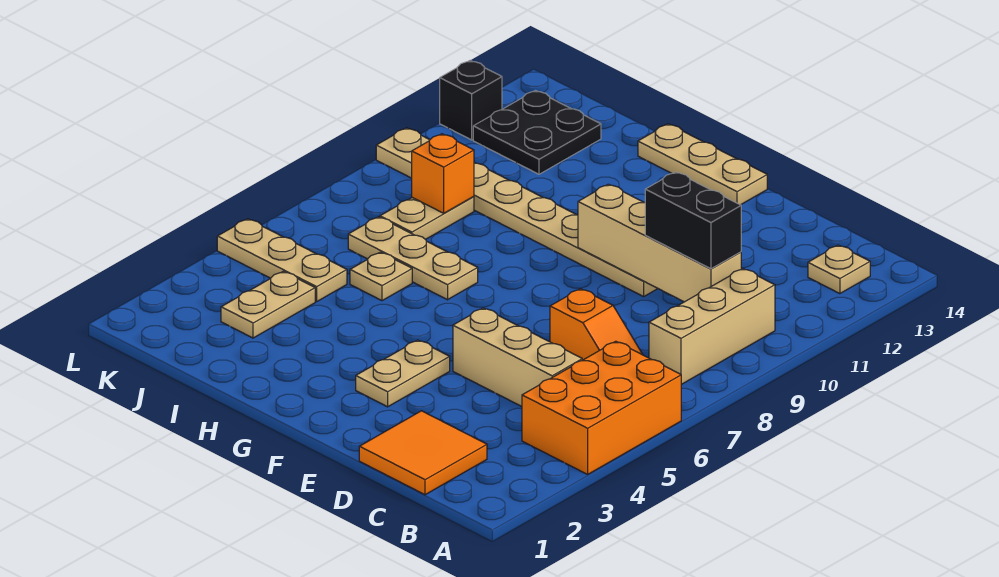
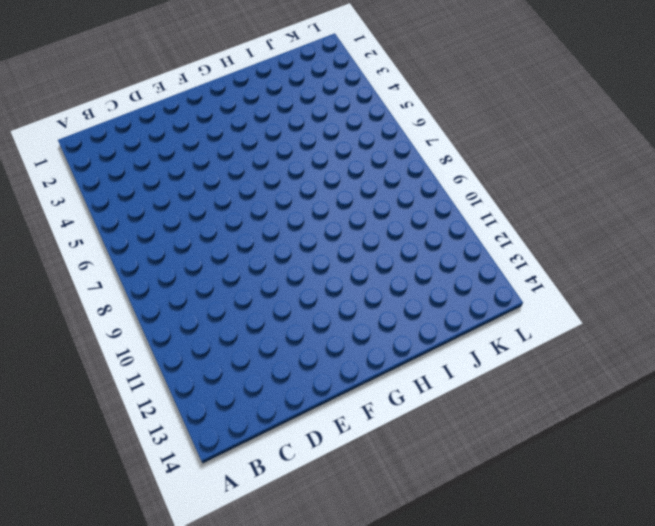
none -> orange brick A4:B6 level 1
none -> tan brick B8:B10 level 1
none -> tan plate B13 level 1

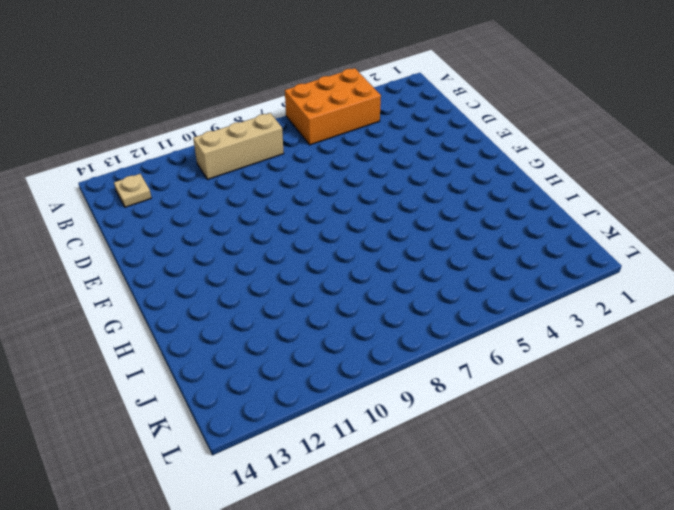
none -> orange tile C1:D2 level 1
none -> tan brick C5:E5 level 1
none -> orange slope C7:D7 level 1 top D

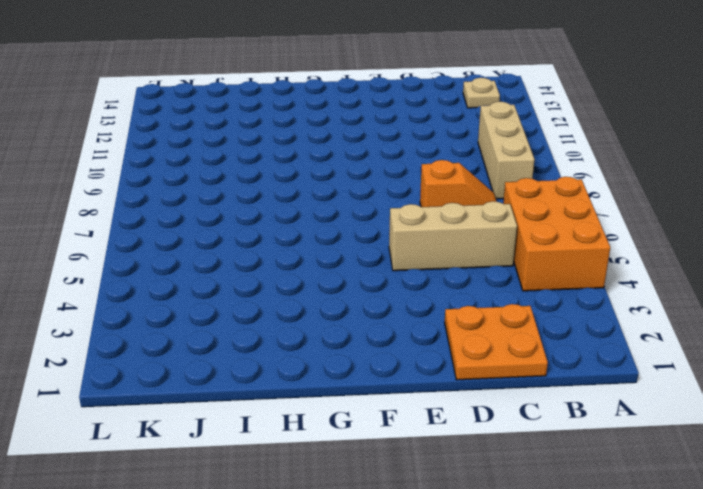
orange plate C1:D2 level 1 -> orange tile C1:D2 level 1
none -> tan plate E10:L10 level 1
none -> tan plate F3:F4 level 1
none -> tan plate F14:H14 level 1

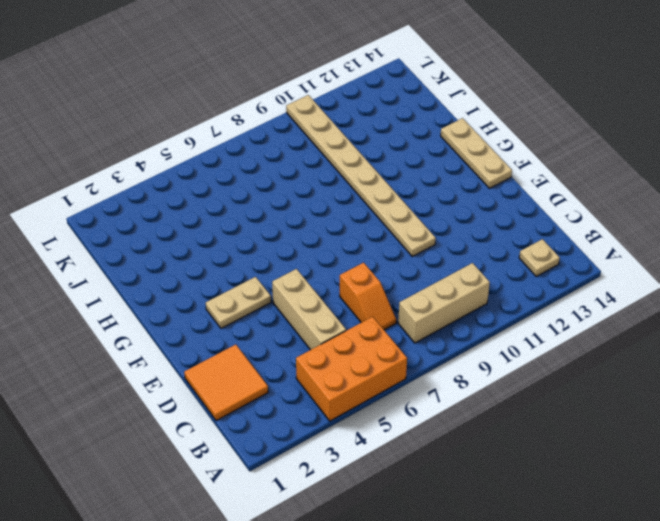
none -> tan plate H7:J7 level 1
none -> tan plate I6 level 1
none -> tan plate J3:J4 level 1

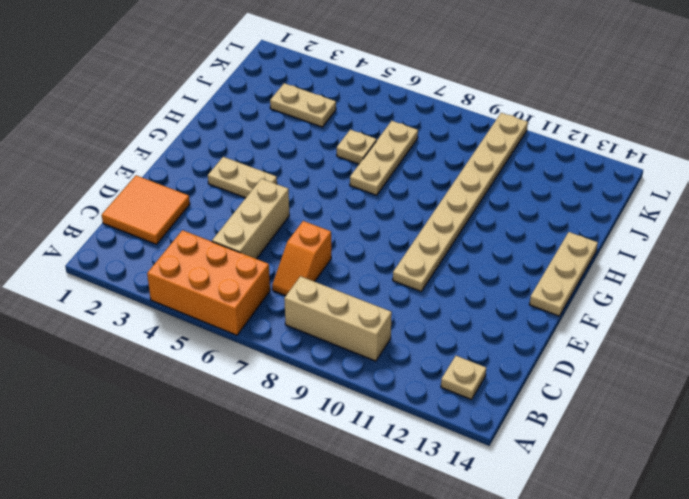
none -> tan plate J5:L5 level 1
none -> tan plate J8:J9 level 1
none -> black plate J12:K13 level 1

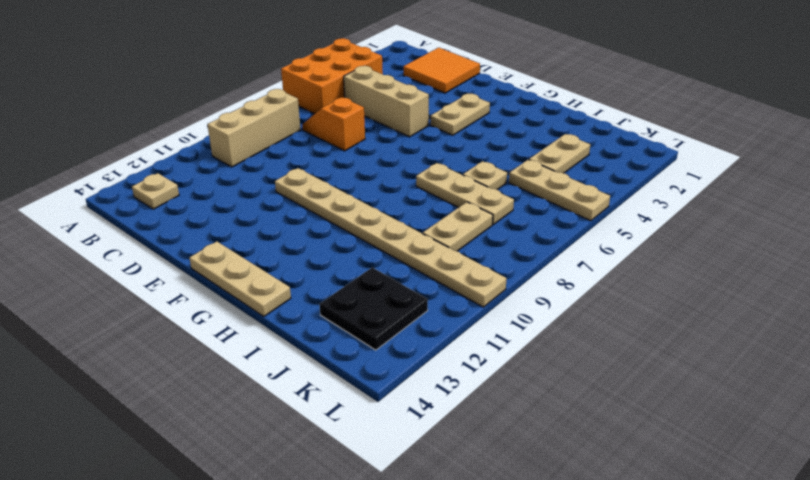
none -> black brick L12 level 1
none -> tan brick C10:F10 level 2
none -> orange brick J9 level 2

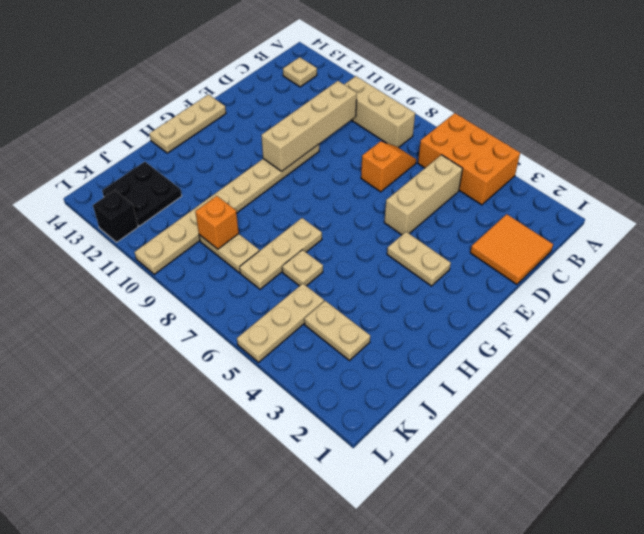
none -> black brick C10:D10 level 3

